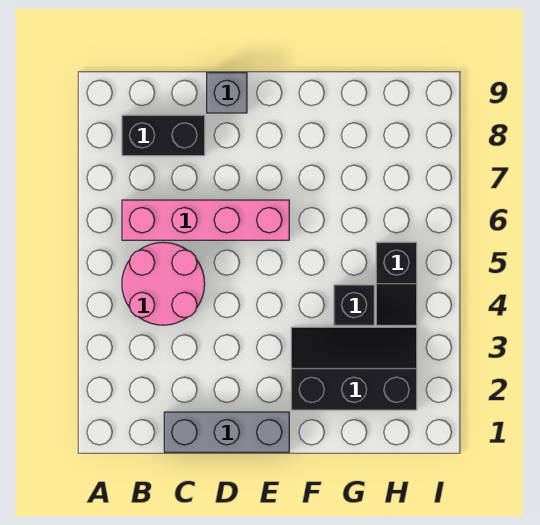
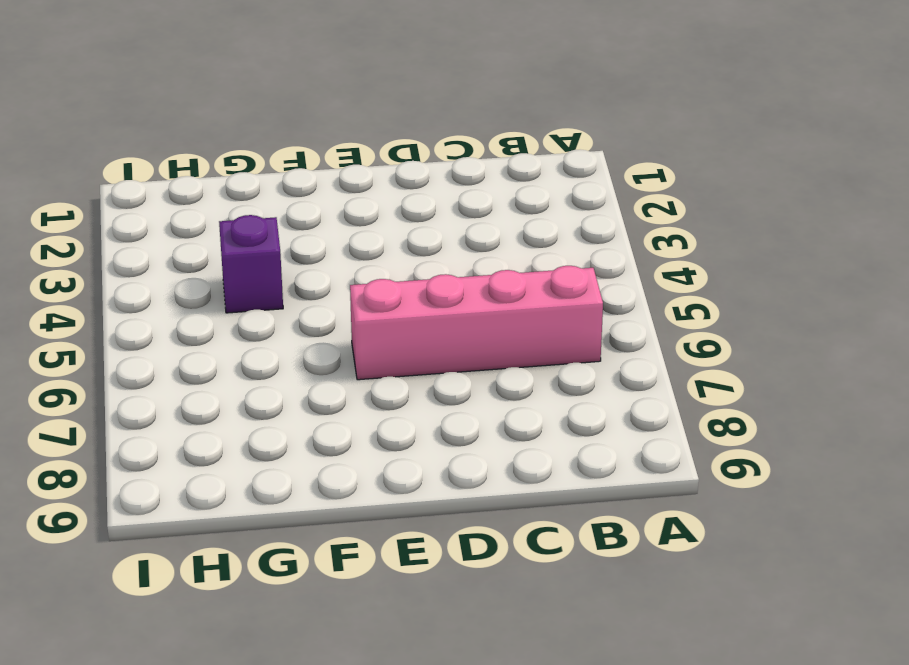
purple brick G4 level 1 -> black brick G4 level 1
none -> pink round brick B4:C5 level 1
none -> black brick B8:C8 level 1

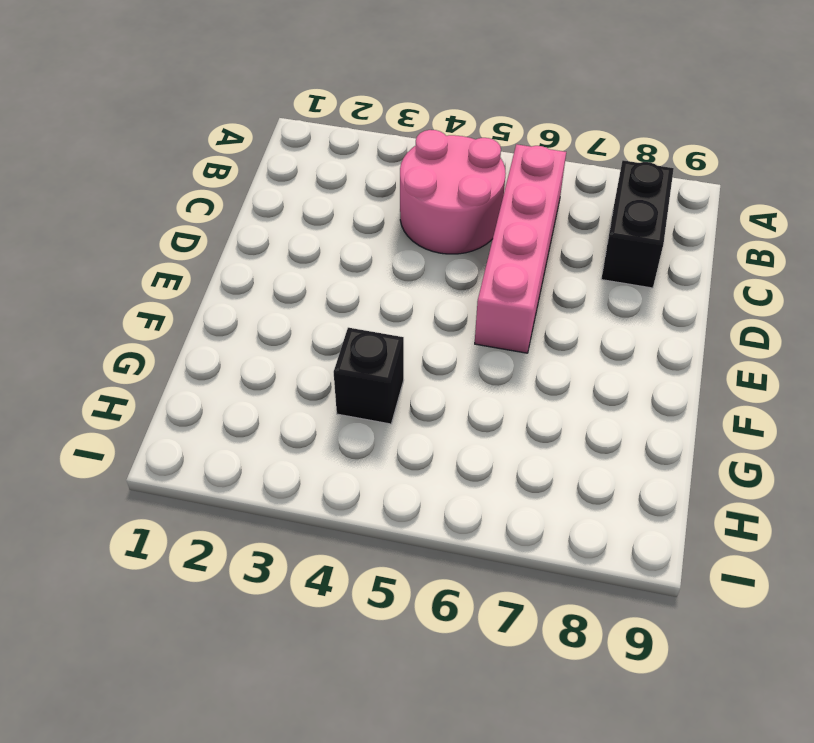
none -> grey brick C1:E1 level 1
none -> grey brick D9 level 1

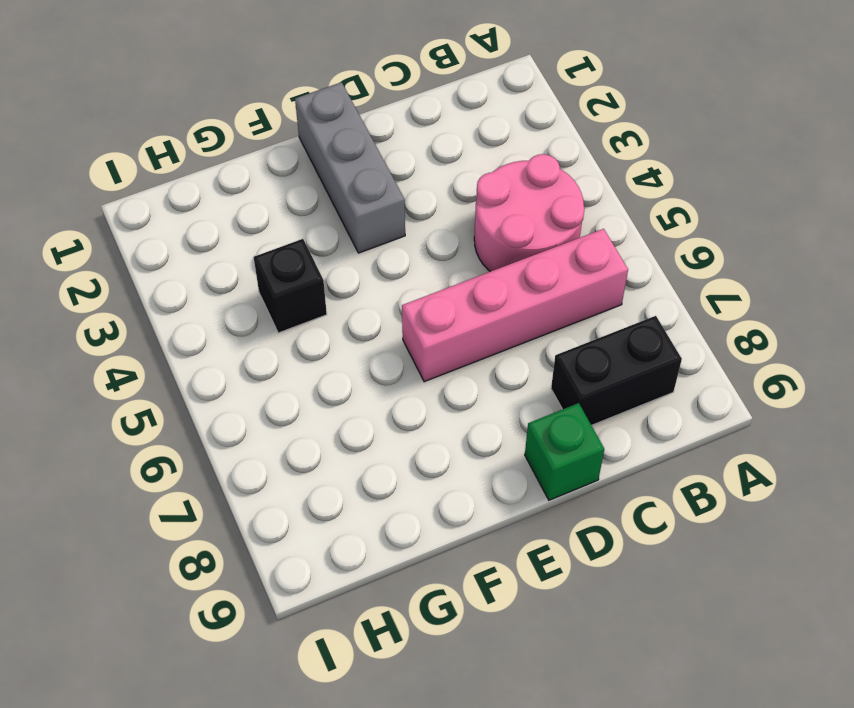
green brick D9 level 1 -> grey brick D9 level 1
grey brick E1:E3 level 1 -> grey brick C1:E1 level 1
none -> black slope F2:H3 level 1 top 2
none -> black slope H4:H5 level 1 top 5

